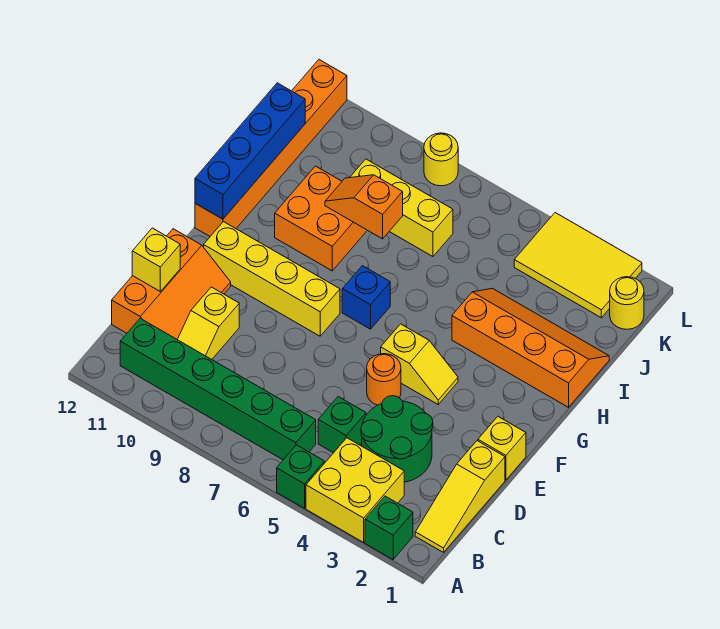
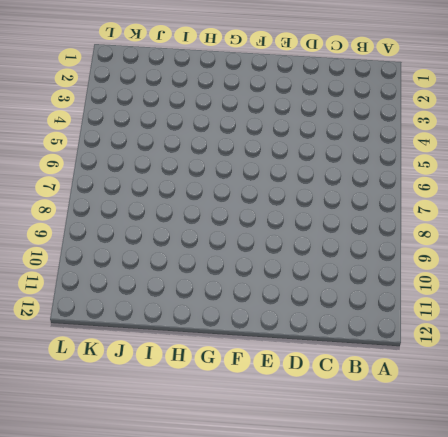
none -> green brick A2 level 1
none -> yellow brick A3:B4 level 1
none -> green brick A5 level 1

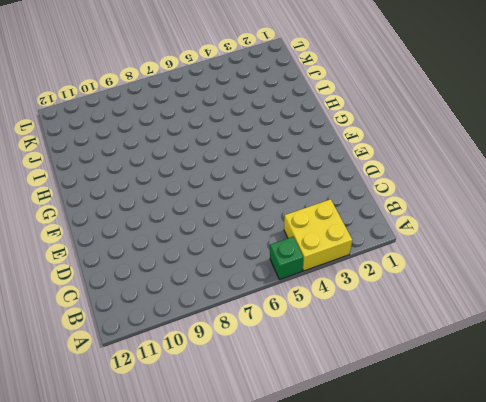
none -> green brick A2 level 1
none -> yellow slope B1:D1 level 1 top D
none -> green brick B6:B11 level 1

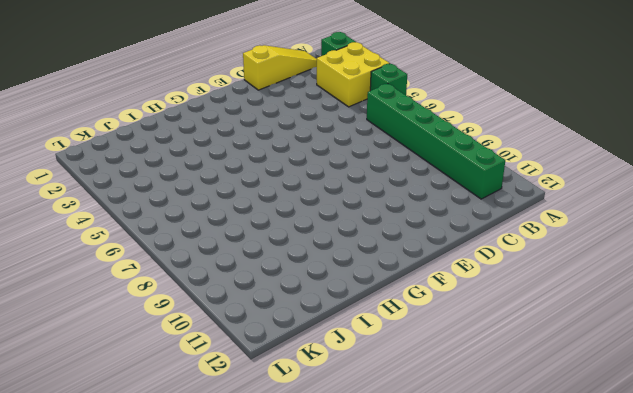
none -> green round brick C3:D4 level 1
none -> green brick C5 level 1
none -> yellow slope C10:D10 level 1 top D

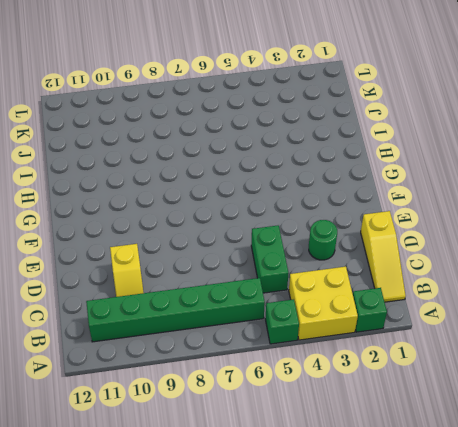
green brick C5:D5 level 1 -> green brick C5 level 1
green round brick D3 level 1 -> green round brick C3:D4 level 1
none -> orange slope C11:E12 level 1 top 12
none -> yellow brick E1 level 1
none -> orange round brick E5 level 1

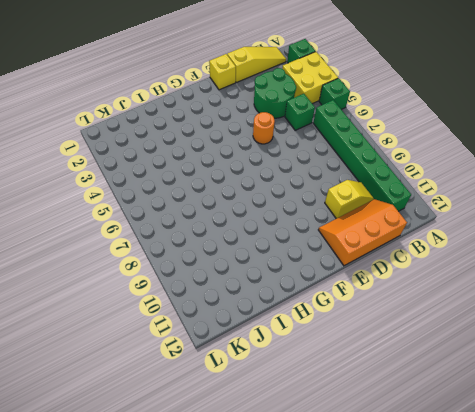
none -> yellow slope F4:F5 level 1 top 5
none -> yellow brick F8:F11 level 1
none -> blue brick G7 level 1

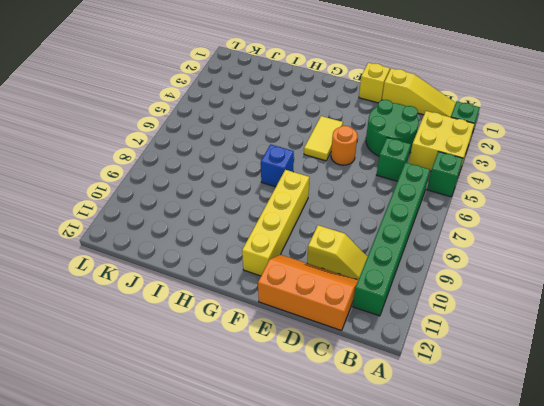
yellow tile F4:F5 level 1 -> yellow slope F4:F5 level 1 top 5
none -> orange brick G12:L12 level 1
none -> orange slope H1:I4 level 1 top H
none -> orange brick H9:I10 level 1

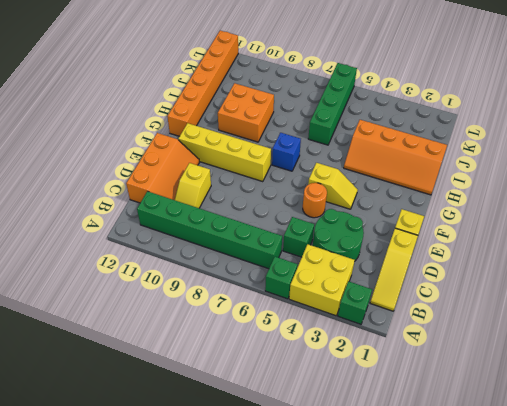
orange slope H1:I4 level 1 top I -> orange slope H1:I4 level 1 top H
green brick I6:L6 level 1 -> none
none -> yellow brick J7:J9 level 1
none -> yellow round brick K1 level 1
none -> yellow tile K2:L4 level 1

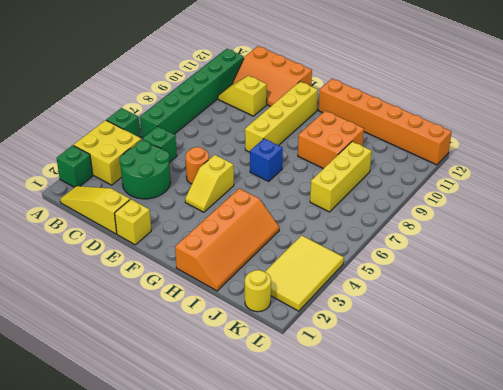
none -> yellow round brick L8 level 1
none -> yellow brick D12 level 2
none -> blue brick G12:J12 level 2

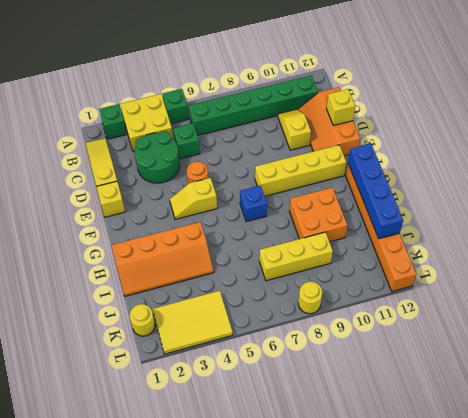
none -> orange slope I8:I9 level 2 top 8

